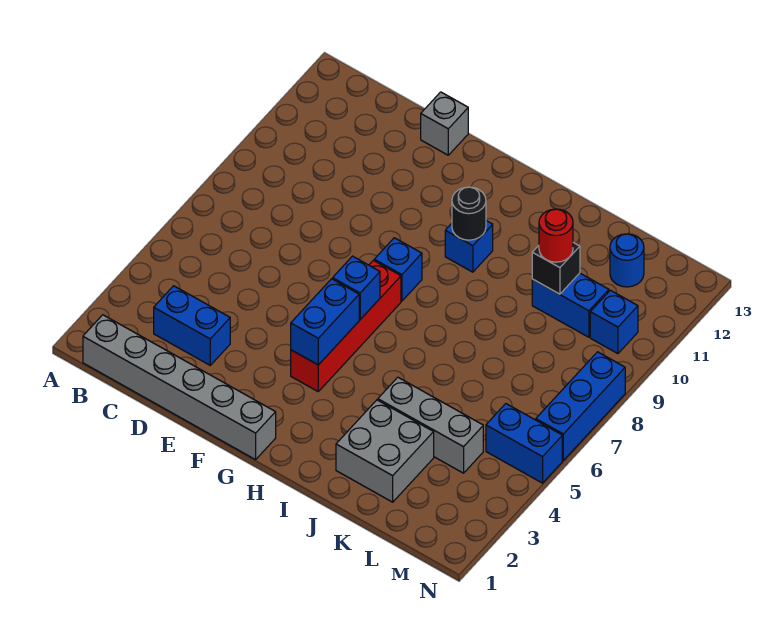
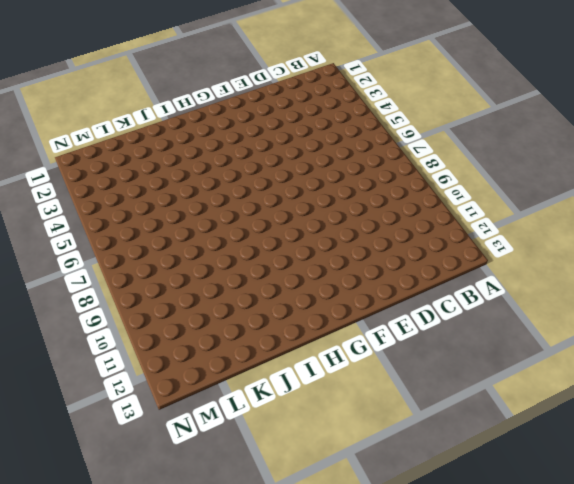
none -> grey brick B1:G1 level 1
none -> blue brick C3:D3 level 1
none -> grey brick E13 level 1

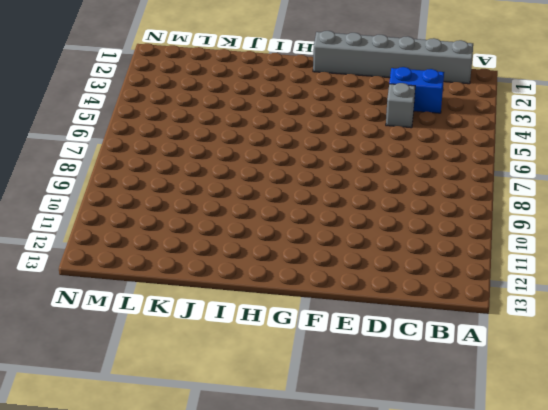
grey brick D4 level 1 -> grey brick E13 level 1
none -> red brick G4:G7 level 1
none -> blue brick G8 level 1
none -> blue brick H10 level 1

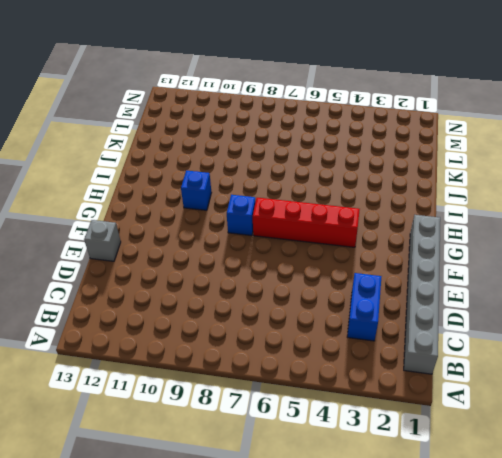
none -> grey brick J2:K3 level 1
none -> grey brick J4:L4 level 1
none -> blue brick K10:L10 level 1

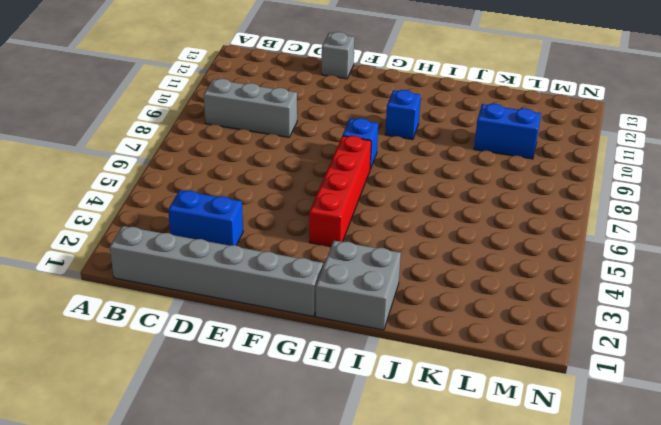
grey brick B9:D9 level 1 -> grey brick J4:L4 level 1
grey brick H1:I2 level 1 -> grey brick J2:K3 level 1
none -> blue round brick L12 level 1
none -> blue brick M5:N5 level 1
none -> blue brick M10 level 1

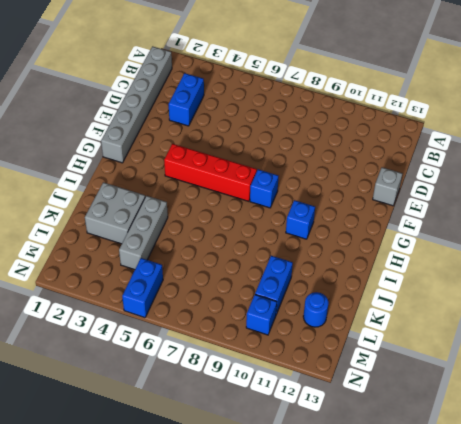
none -> blue brick N6:N8 level 1
none -> blue brick G4:G5 level 2
none -> blue brick G6 level 2

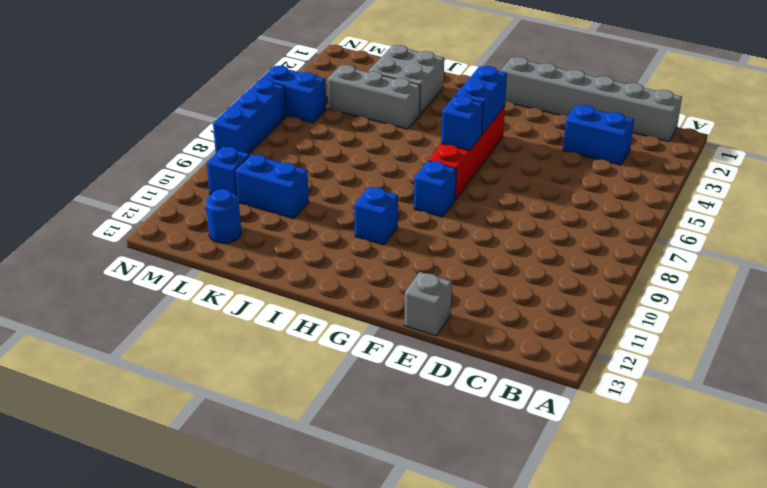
none -> black round brick H10 level 2
none -> black brick K10 level 2
none -> red round brick K10 level 3

